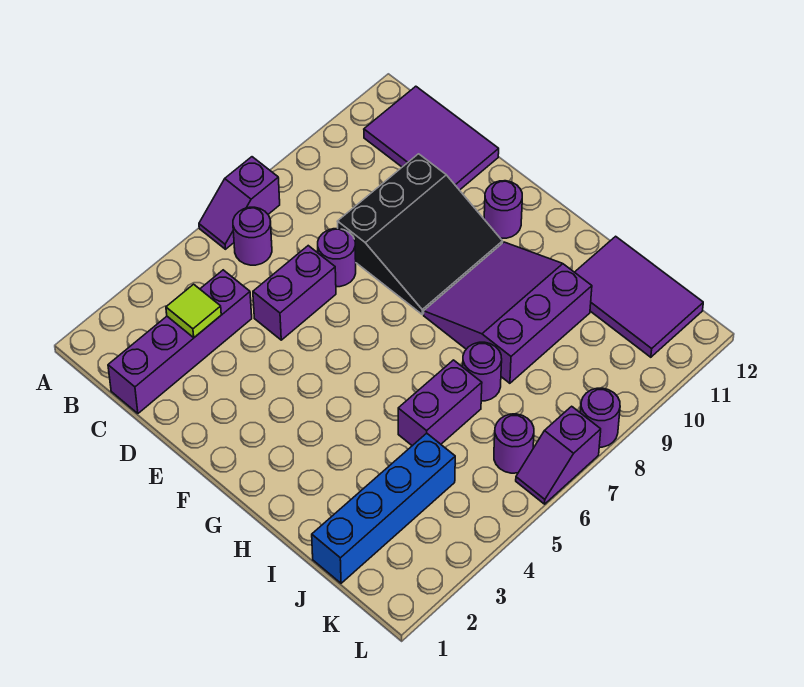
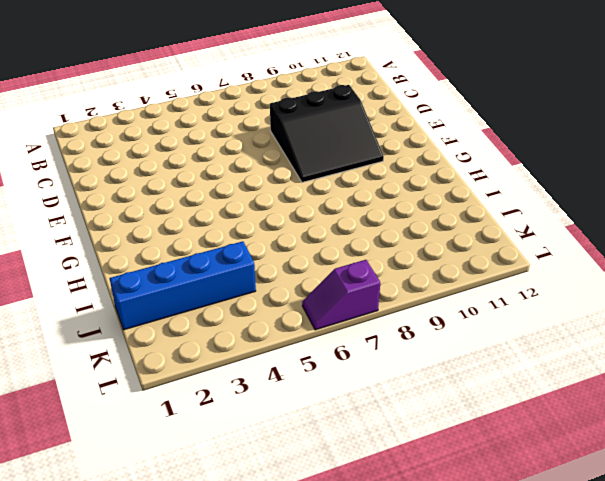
none -> purple slope A6:A7 level 1 top 7
none -> purple round brick B6 level 1
none -> purple tile B11:D12 level 1

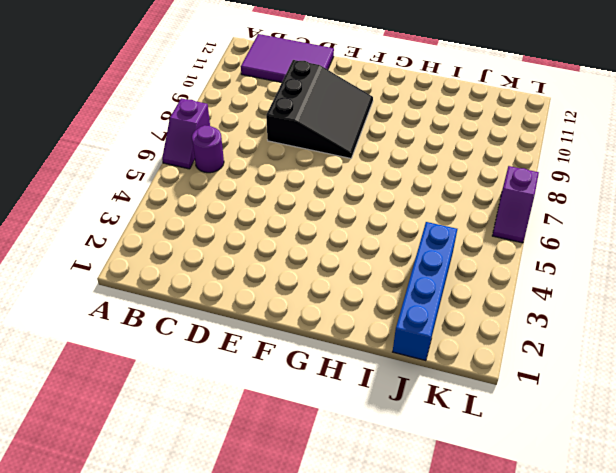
none -> purple brick C1:C4 level 1
none -> purple brick D5:D6 level 1
none -> purple round brick D7 level 1

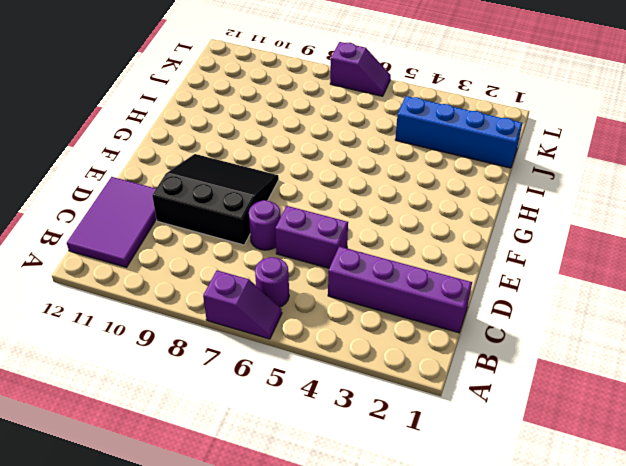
none -> purple round brick F11 level 1
none -> purple slope G8:I10 level 1 top I
none -> purple brick I5:I6 level 1

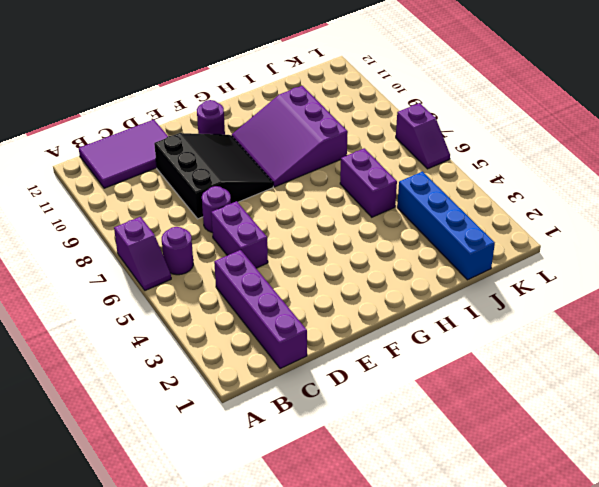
none -> purple round brick I7 level 1
none -> purple tile I11:K12 level 1
none -> purple round brick K6 level 1

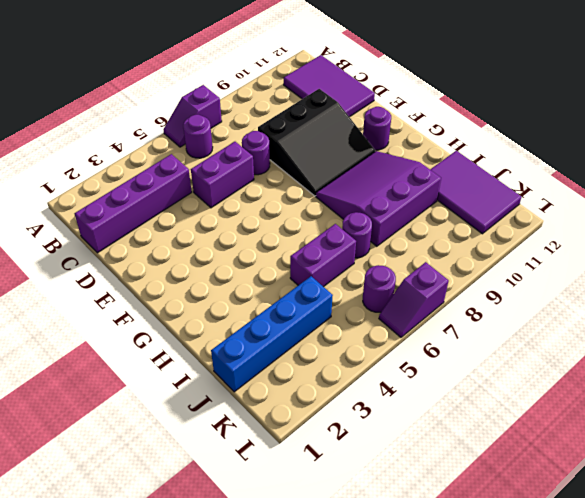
none -> purple round brick L8 level 1
none -> lime tile C3 level 2

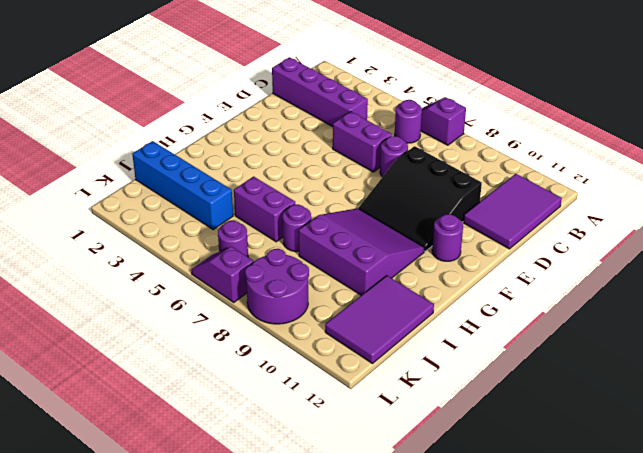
purple round brick K8:L9 level 1 -> purple round brick L8 level 1
none -> lime tile C3 level 2

